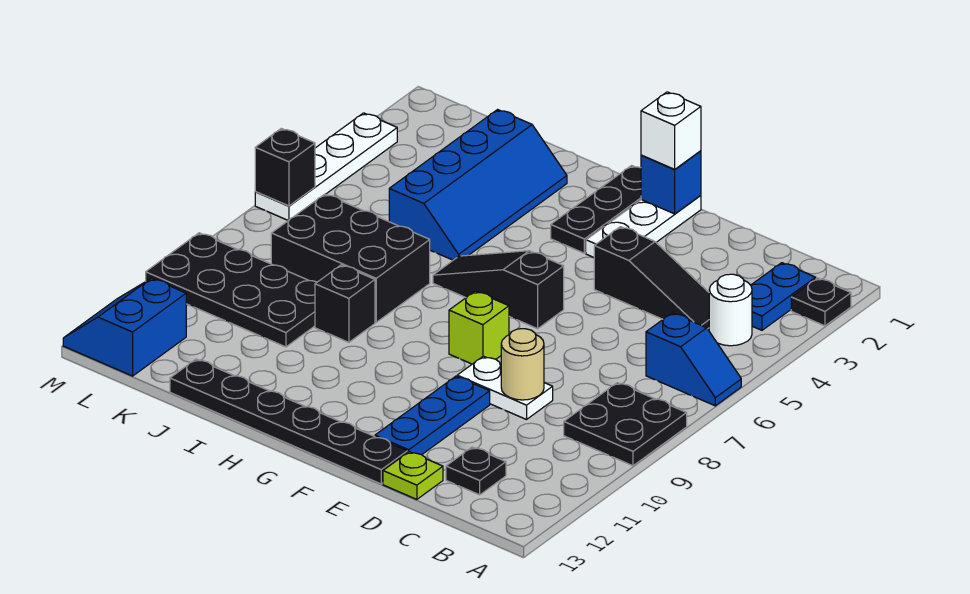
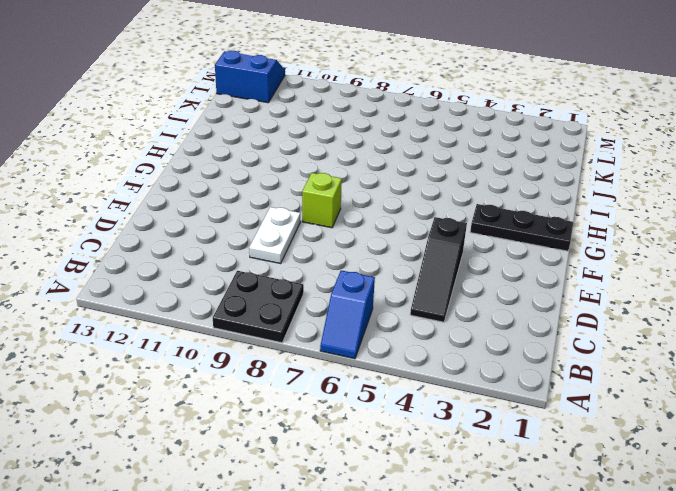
none -> black plate A2 level 1
none -> blue plate B2:B3 level 1
none -> white round brick B4 level 1

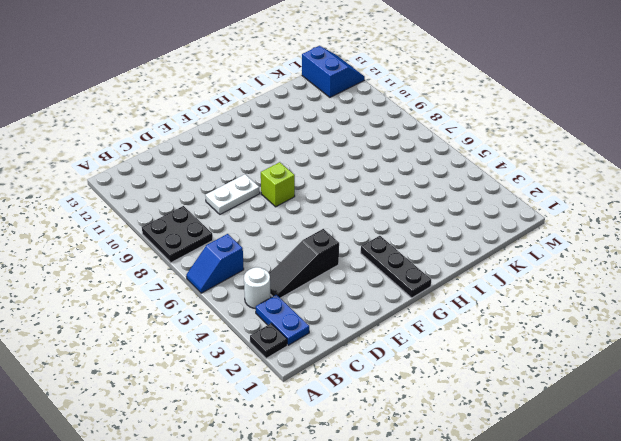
none -> black plate C12 level 1
none -> lime plate D13 level 1
none -> blue plate E10:E12 level 1

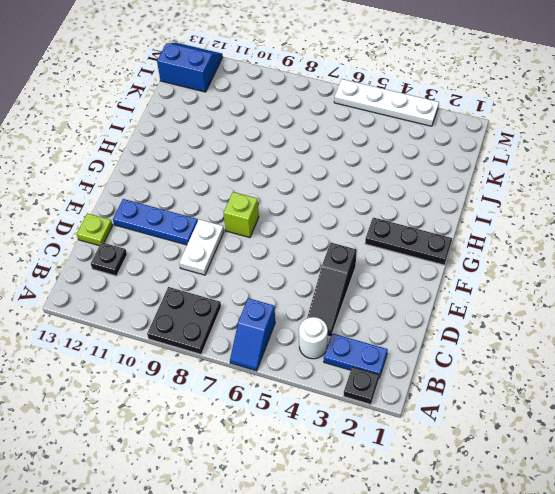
none -> black plate E13:J13 level 1
none -> white plate F1:F3 level 1
none -> black slope F6:H6 level 1 top F

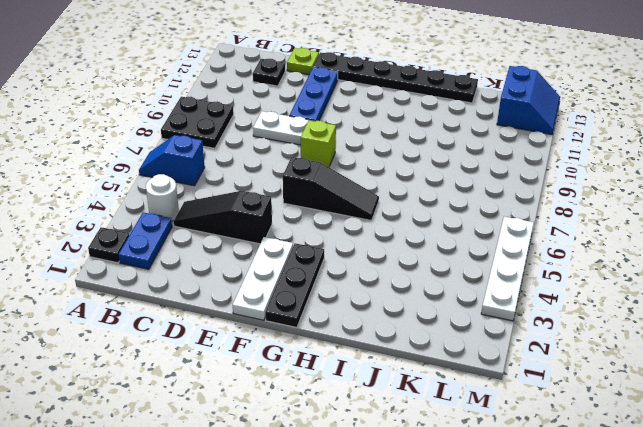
none -> blue slope I2:J5 level 1 top J
none -> black brick I7:K8 level 1
none -> black brick I9 level 1

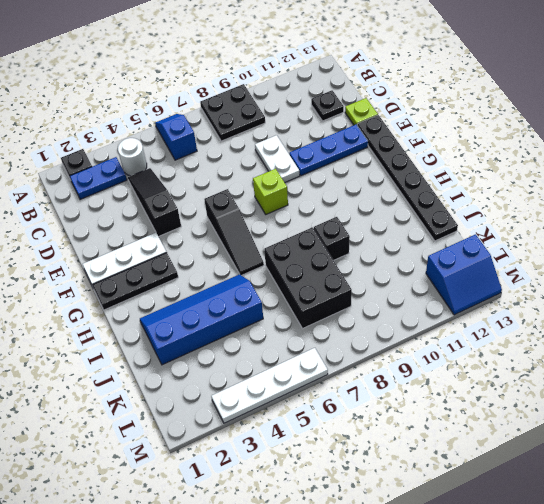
none -> black plate J9:M10 level 1
none -> tan round brick D9 level 2
none -> blue brick F1 level 2

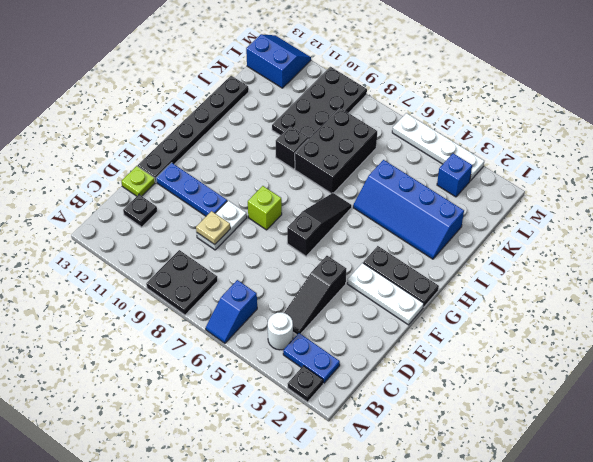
tan plate D9 level 2 -> tan round brick D9 level 2
blue brick L3 level 1 -> blue brick F1 level 2
none -> black brick M6 level 2
none -> white brick F1 level 3

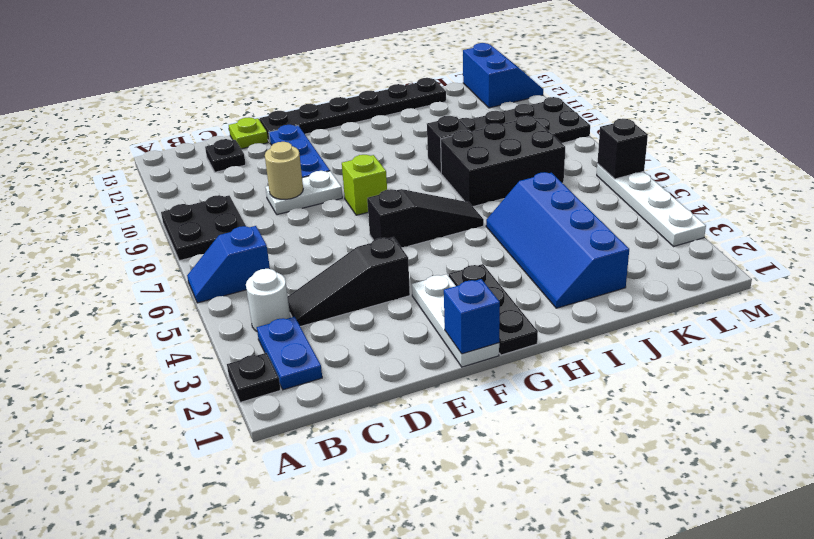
none -> white brick F1 level 3

